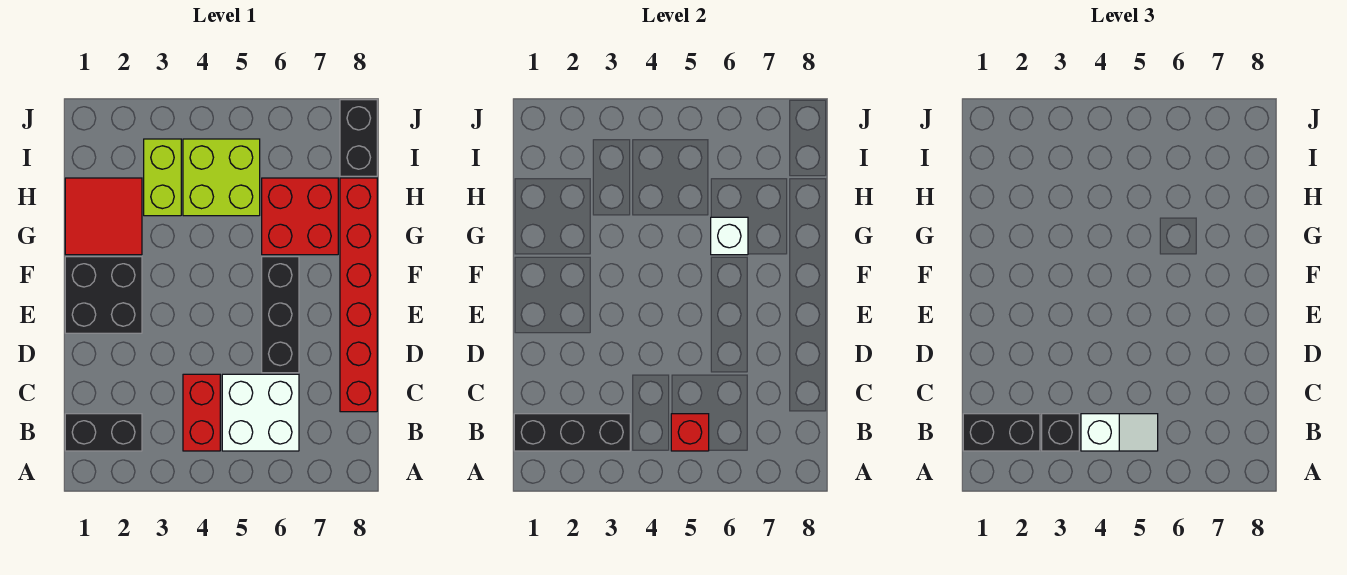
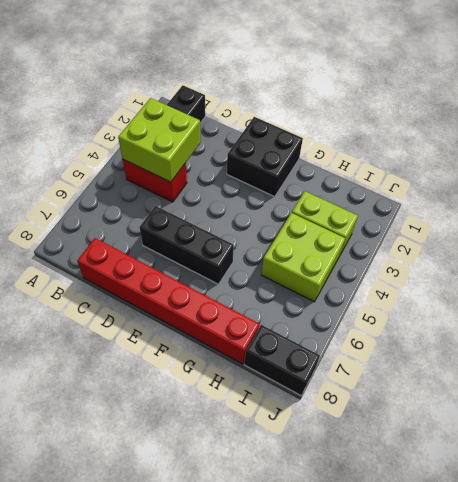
lime brick B3:C4 level 2 -> black brick B1:B3 level 2
none -> white brick B5:C6 level 1
none -> red tile G1:H2 level 1
none -> red brick G6:H7 level 1

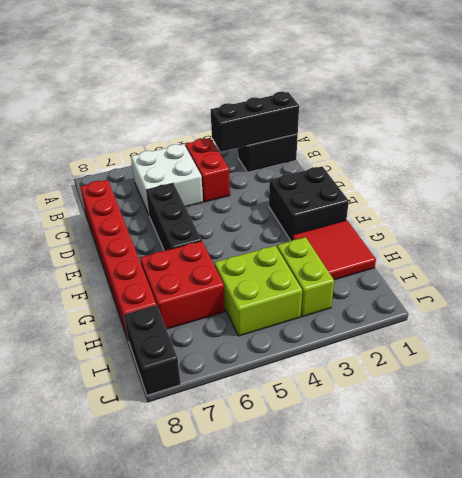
none -> red brick B5 level 2
none -> white brick G6 level 2
none -> black brick B1:B2 level 3

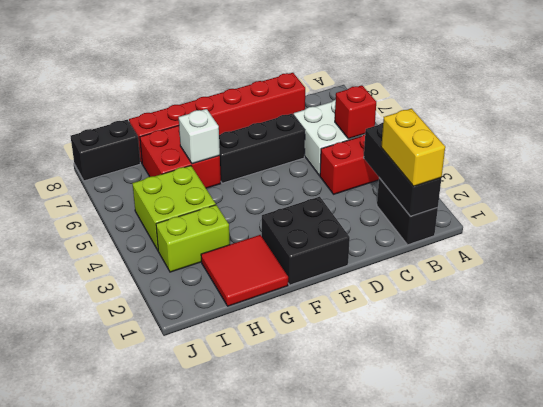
yellow brick B1:B2 level 3 -> black brick B1:B2 level 3
none -> black brick B3 level 3
none -> white slope B4:B5 level 3 top 4

